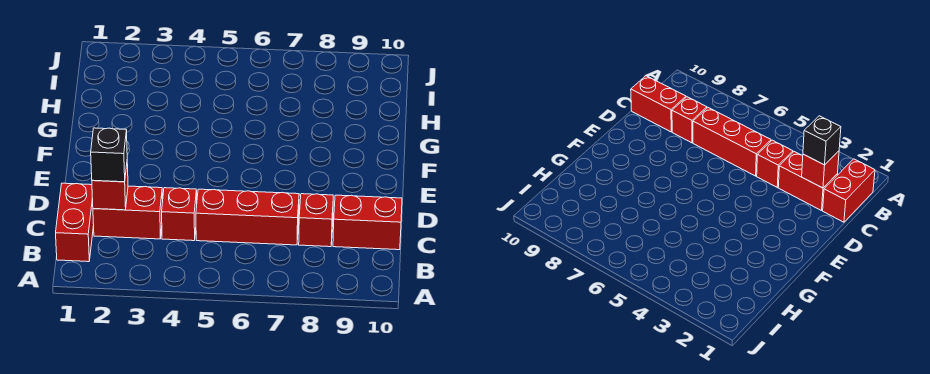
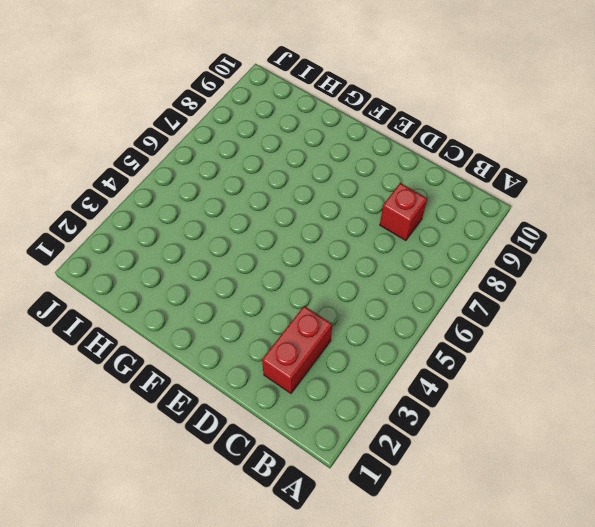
none -> red brick B1:C1 level 1
none -> red brick C4 level 1

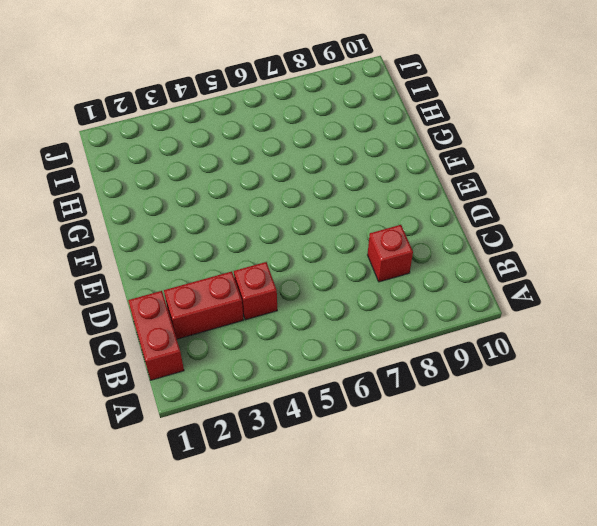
none -> red brick C5:C7 level 1
none -> red brick C9:C10 level 1

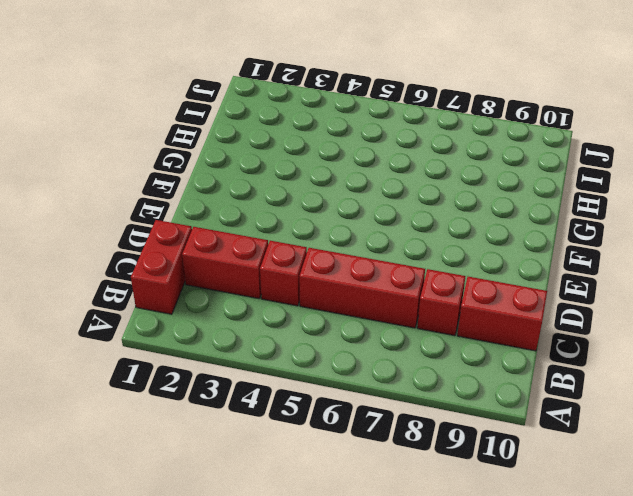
none -> red brick C2 level 2
none -> black brick C2 level 3

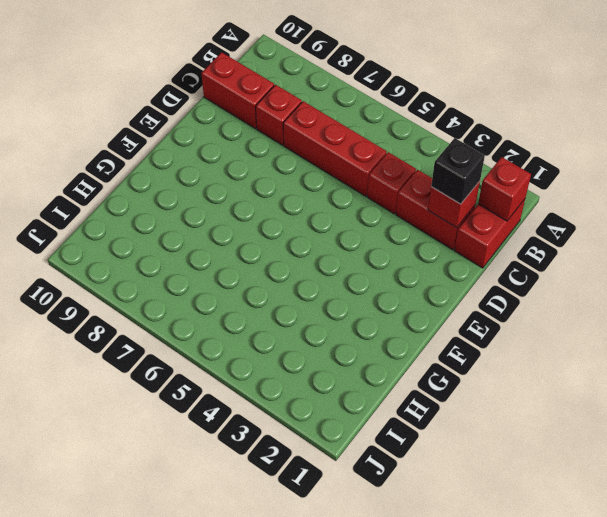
red brick B1 level 2 -> none

